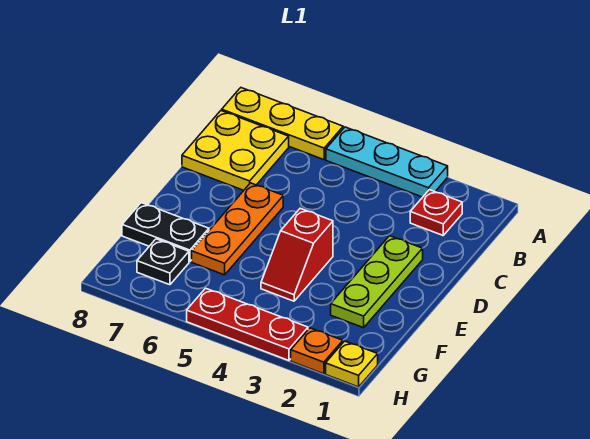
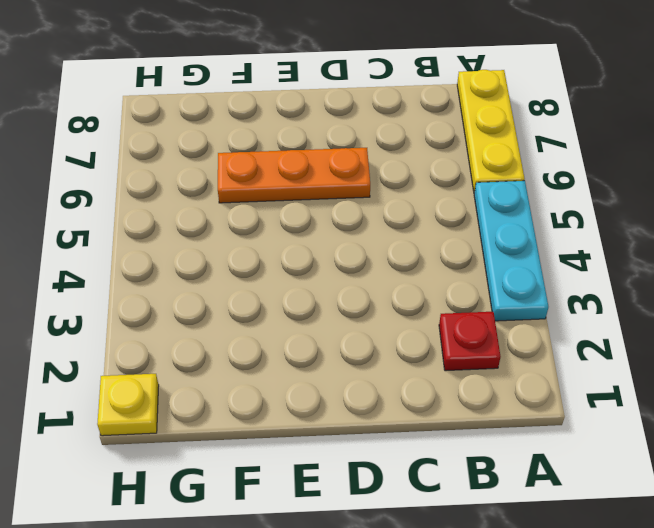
none -> yellow plate B7:C8 level 1
none -> lime plate D2:F2 level 1
none -> red slope E4:F4 level 1 top E

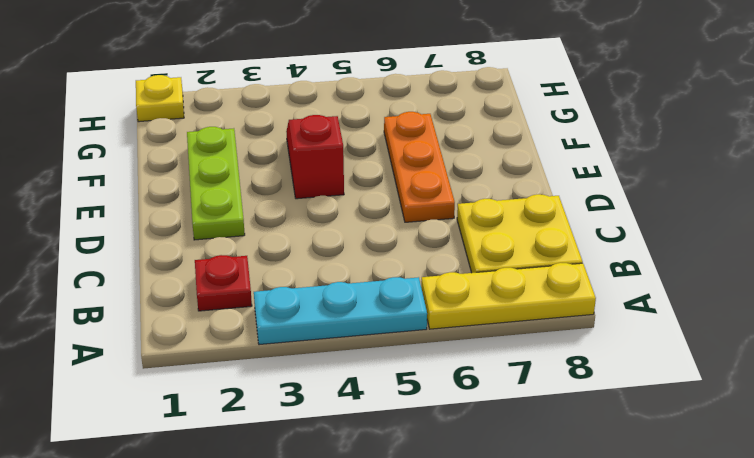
none -> black plate F7:F8 level 1
none -> black plate G7 level 1
none -> orange plate H2 level 1

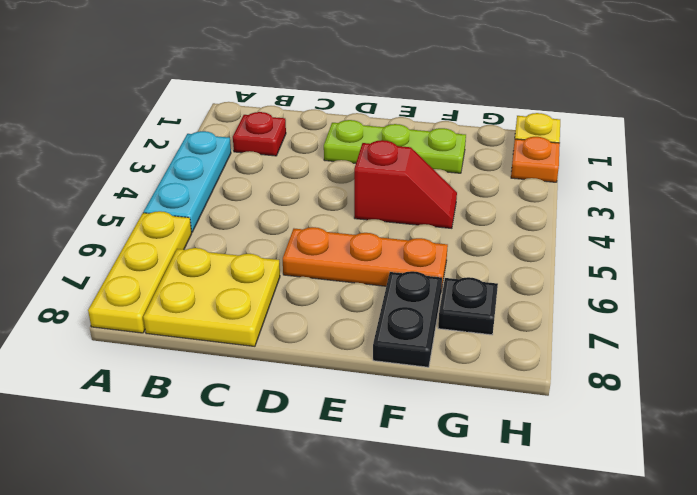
none -> red plate H3:H5 level 1

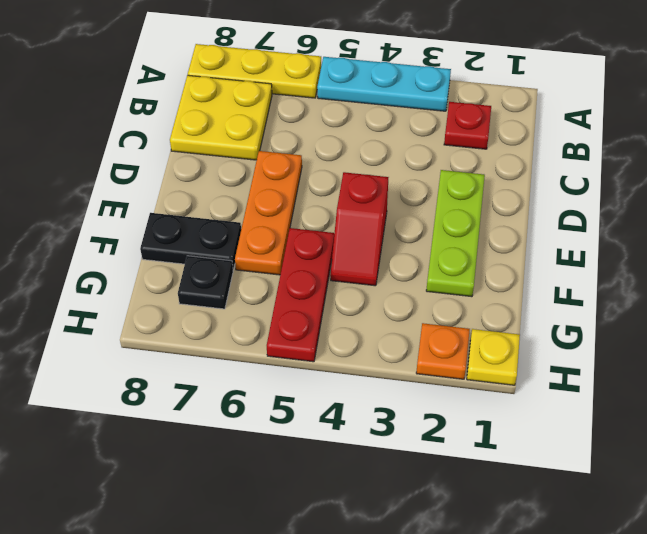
red plate F5:H5 level 1 -> red plate H3:H5 level 1

